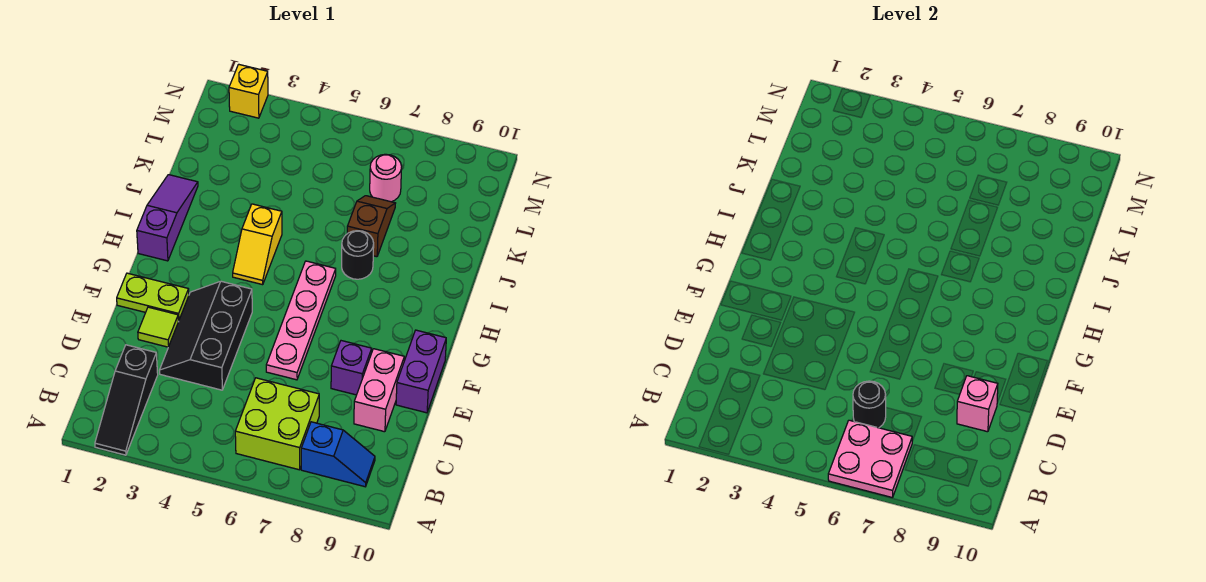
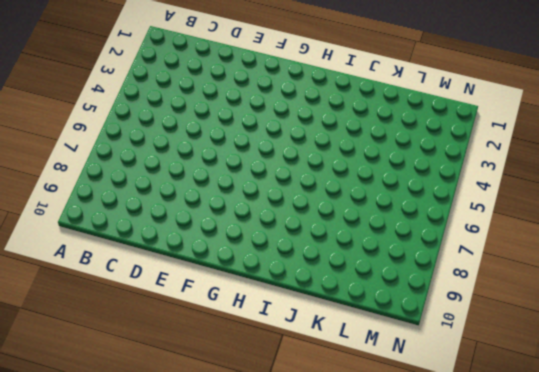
none -> black slope A2:C2 level 1 top C
none -> lime brick B6:C7 level 1
none -> blue slope B8:B9 level 1 top 8

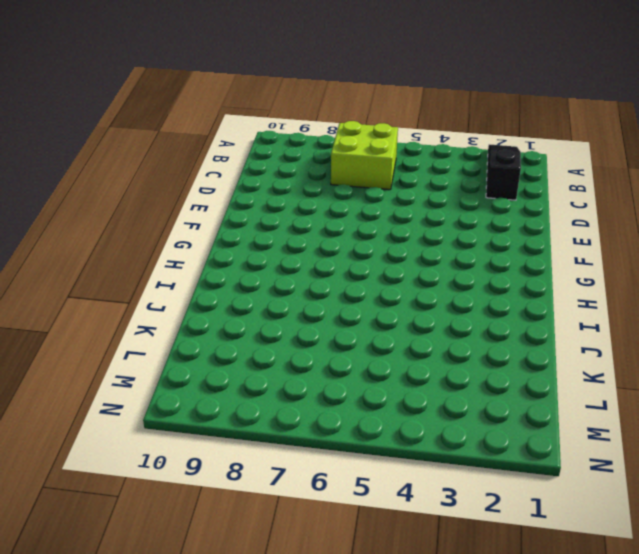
none -> blue slope B8:B9 level 1 top 8
none -> black slope D3:F4 level 1 top 4
none -> pink brick D9:E9 level 1

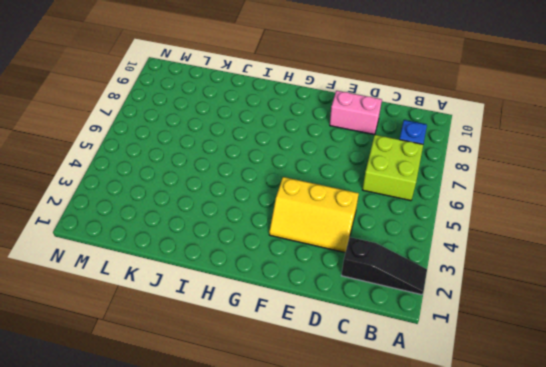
yellow slope D3:F4 level 1 top 4 -> black slope D3:F4 level 1 top 4
none -> lime tile E2 level 1
none -> pink plate E6:H6 level 1
none -> purple brick E8 level 1

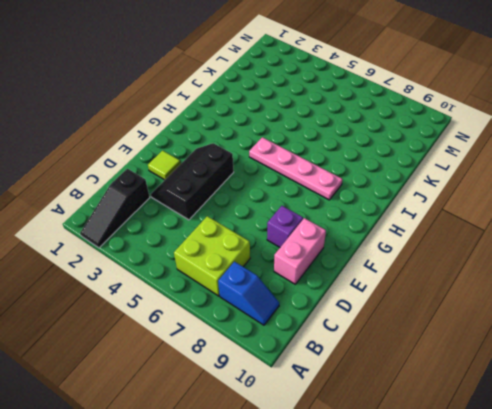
pink plate H5:H8 level 1 -> pink plate E6:H6 level 1
none -> purple brick E10:F10 level 1
none -> lime plate F1:F2 level 1
none -> purple slope H1:J1 level 1 top H

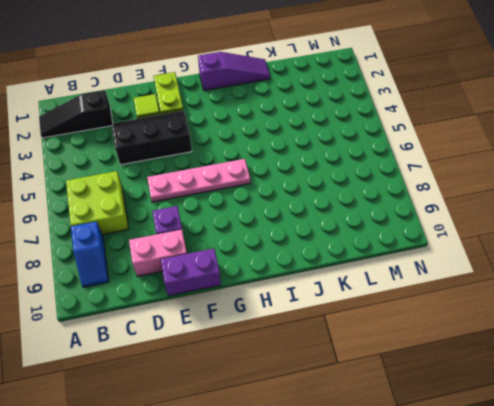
none -> yellow slope H4:I4 level 1 top I
none -> black round brick I7 level 1
none -> brown slope J7:K7 level 1 top J

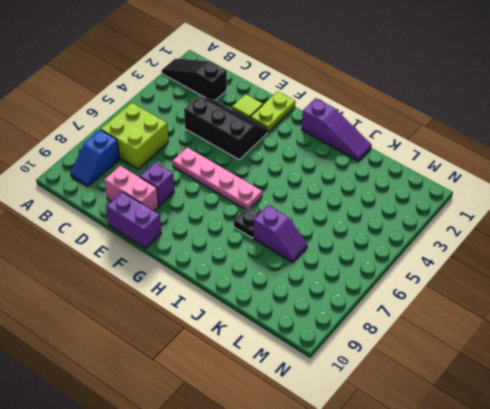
black plate I7 level 1 -> black round brick I7 level 1
purple slope J7:K7 level 1 top J -> brown slope J7:K7 level 1 top J
none -> yellow slope H4:I4 level 1 top I
none -> pink round brick L7 level 1
none -> yellow brick N2 level 1

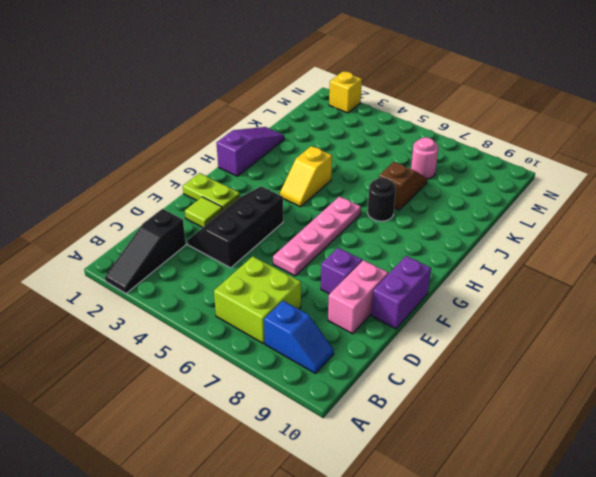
none -> pink plate A6:B7 level 2
none -> black round brick C6 level 2
none -> pink brick D9 level 2

